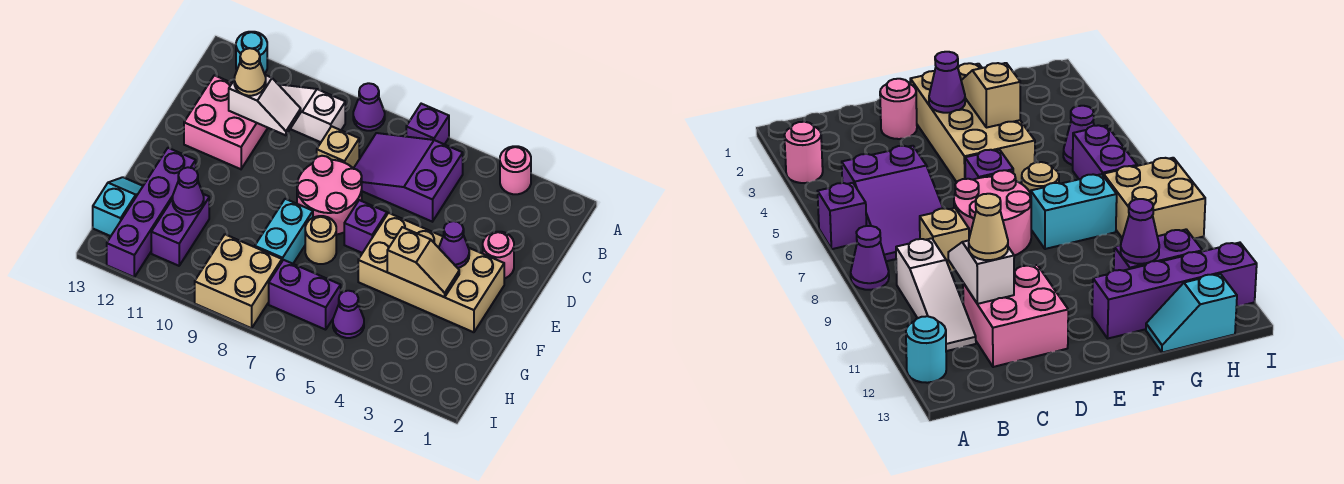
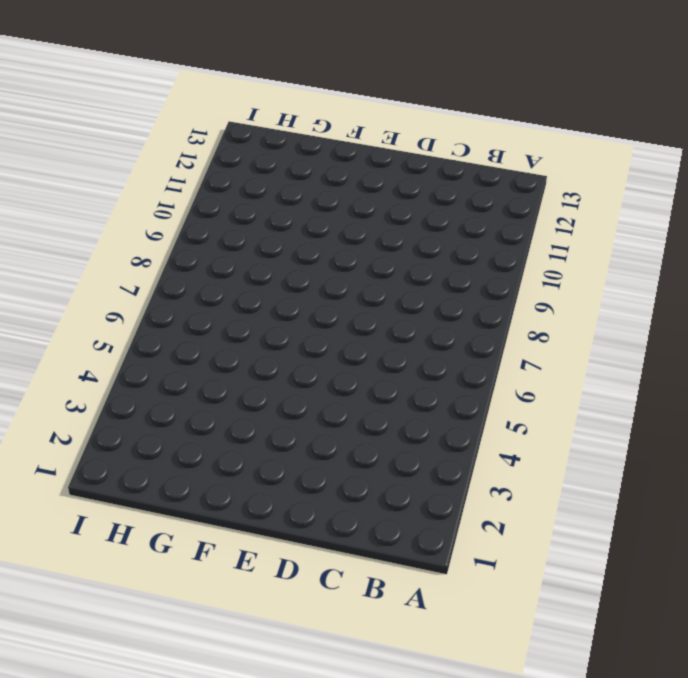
none -> pink round brick A3 level 1
none -> purple brick A6 level 1
none -> purple cone A8 level 1

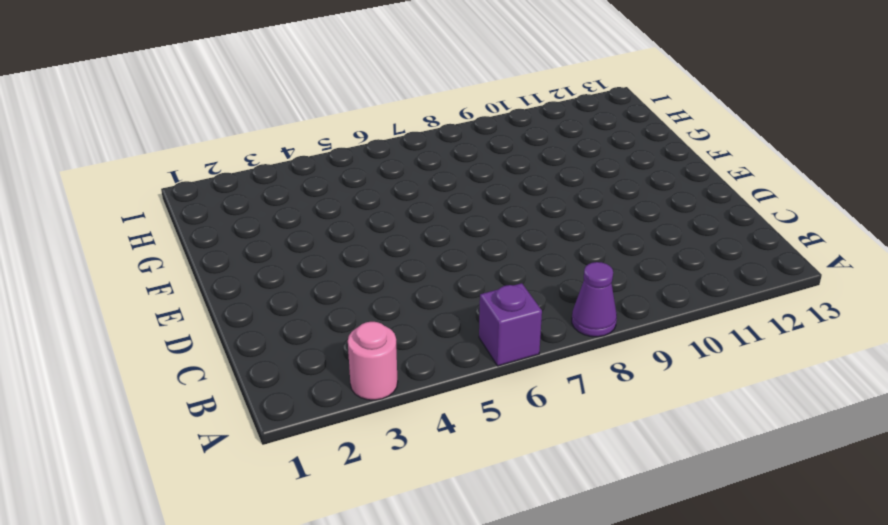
none -> cyan round brick A12 level 1
none -> purple slope B5:C7 level 1 top 5
none -> white slope B9:B11 level 1 top 9

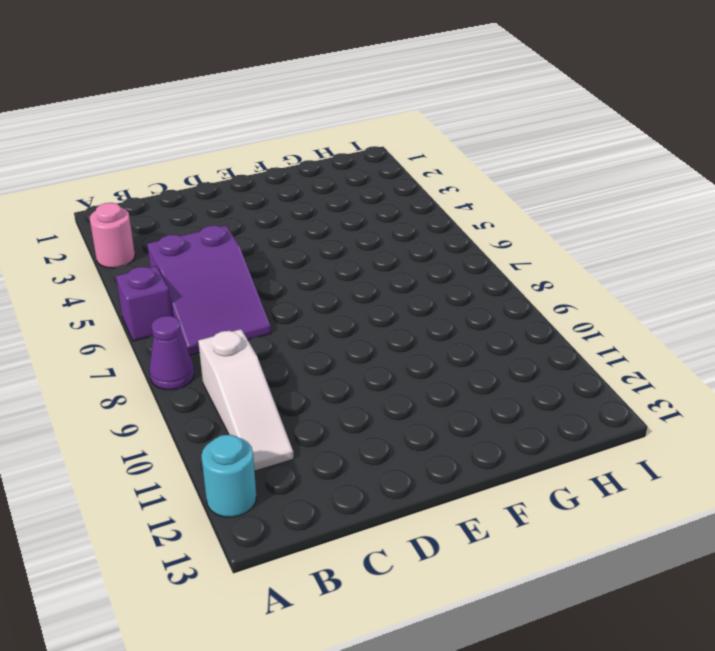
none -> tan brick C8 level 1
none -> pink brick C11:D12 level 1
none -> pink round brick D2 level 1

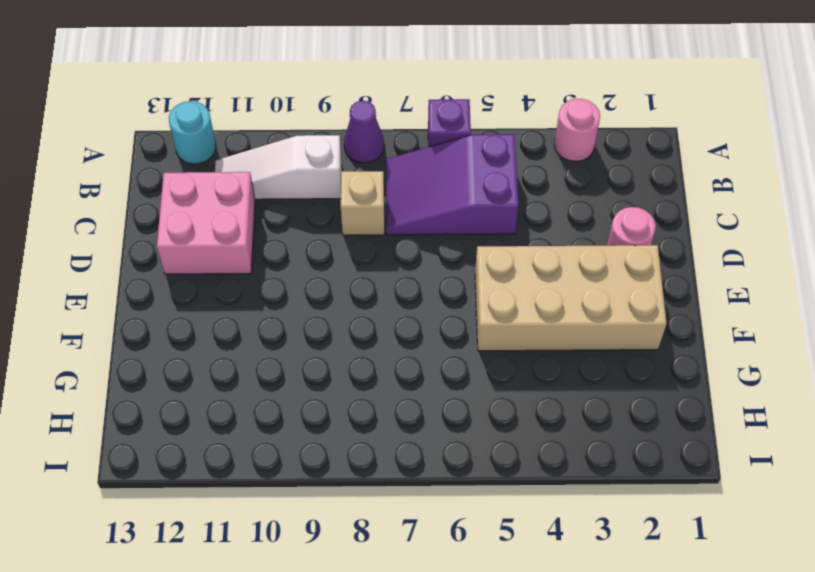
none -> pink round brick D7:E8 level 1
none -> purple brick E6 level 1
none -> tan round brick F7 level 1

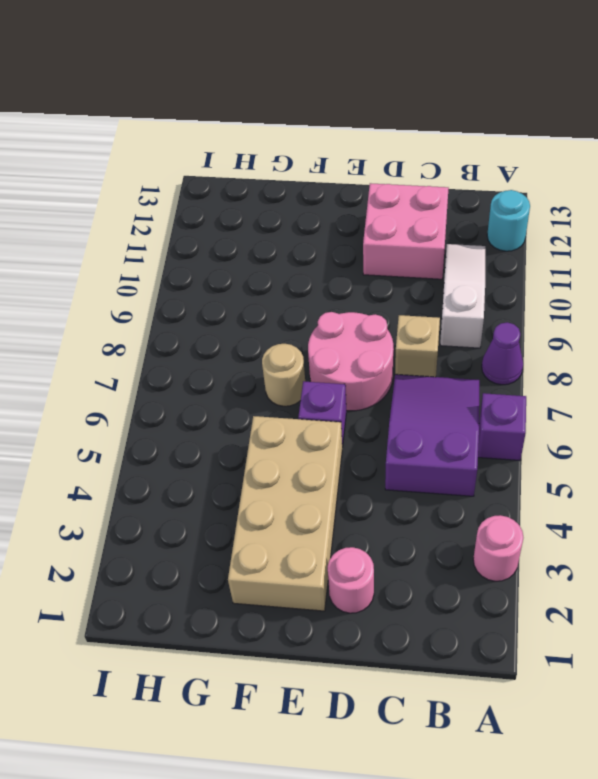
none -> cyan brick F8:G8 level 1
none -> purple brick F12:I12 level 1
none -> purple brick G11:H11 level 1

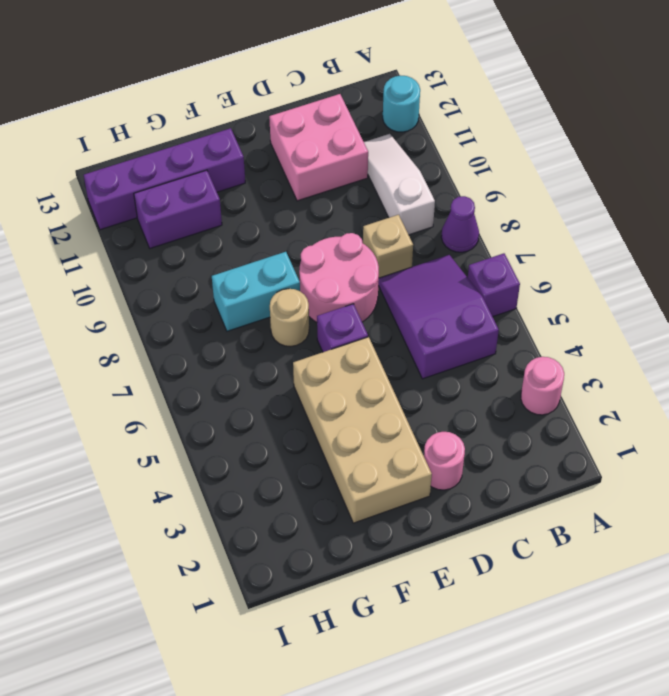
none -> cyan slope G13:H13 level 1 top H
none -> purple cone H5 level 1
none -> purple brick H6:H7 level 1

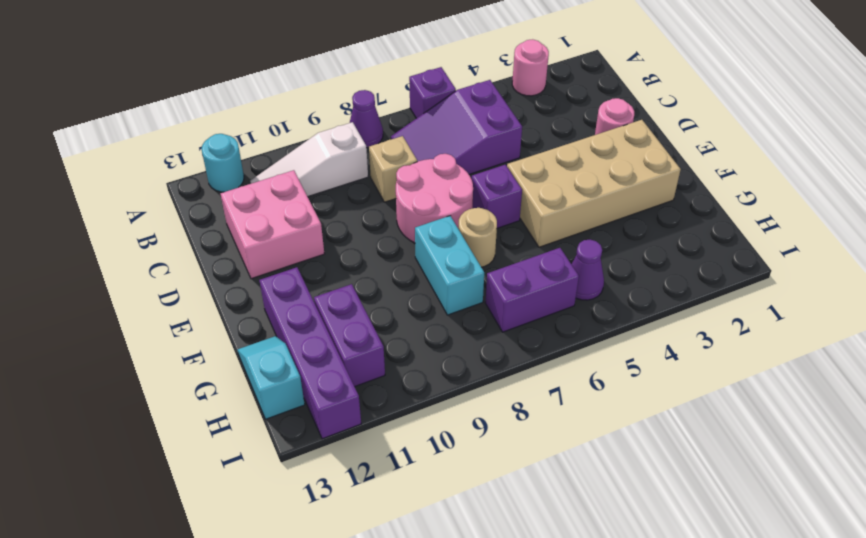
none -> tan brick H8:I9 level 1
none -> white slope C10:C11 level 2 top 11
none -> purple cone E3 level 2

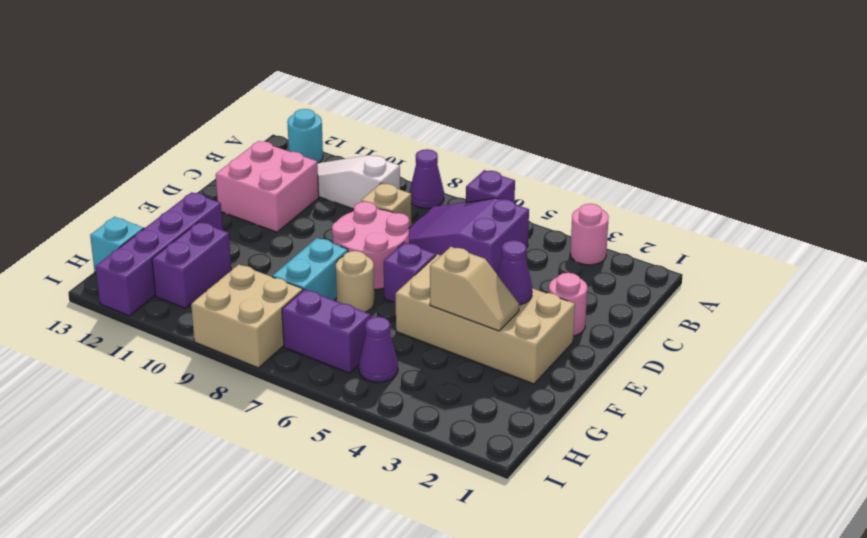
none -> white slope C10:C11 level 2 top 11
none -> purple cone G11 level 2
none -> tan cone C11 level 3

